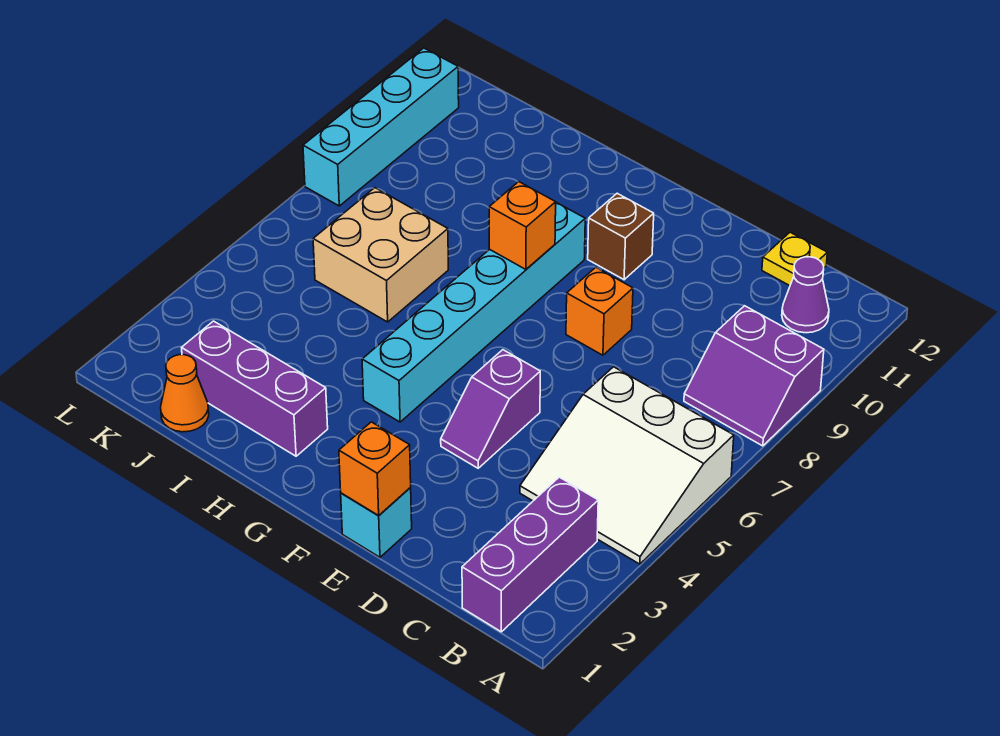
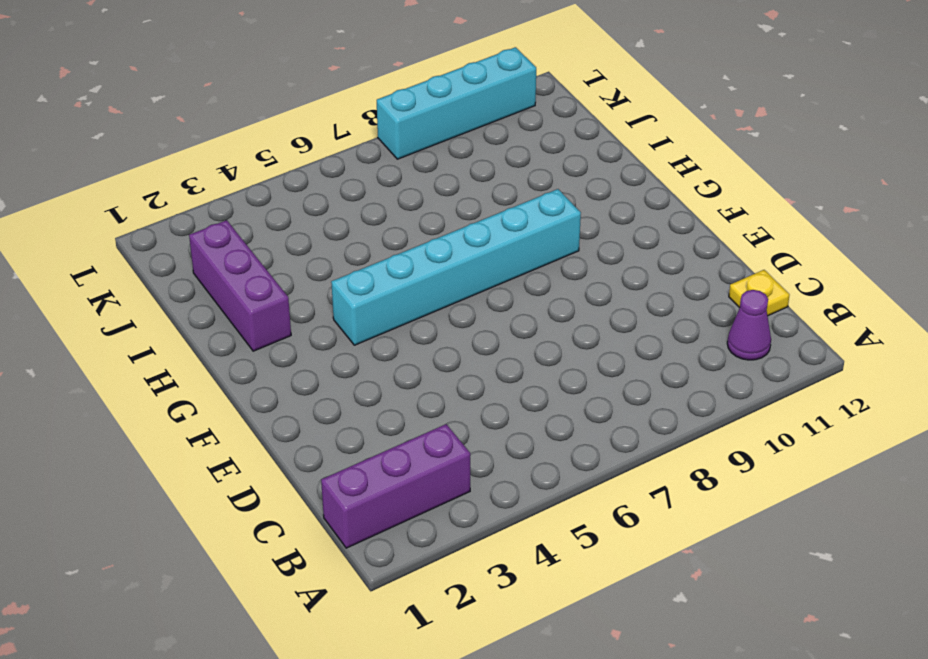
none -> white slope A4:C6 level 1 top 6
none -> purple slope A8:B9 level 1 top 9
none -> cyan brick E1 level 1

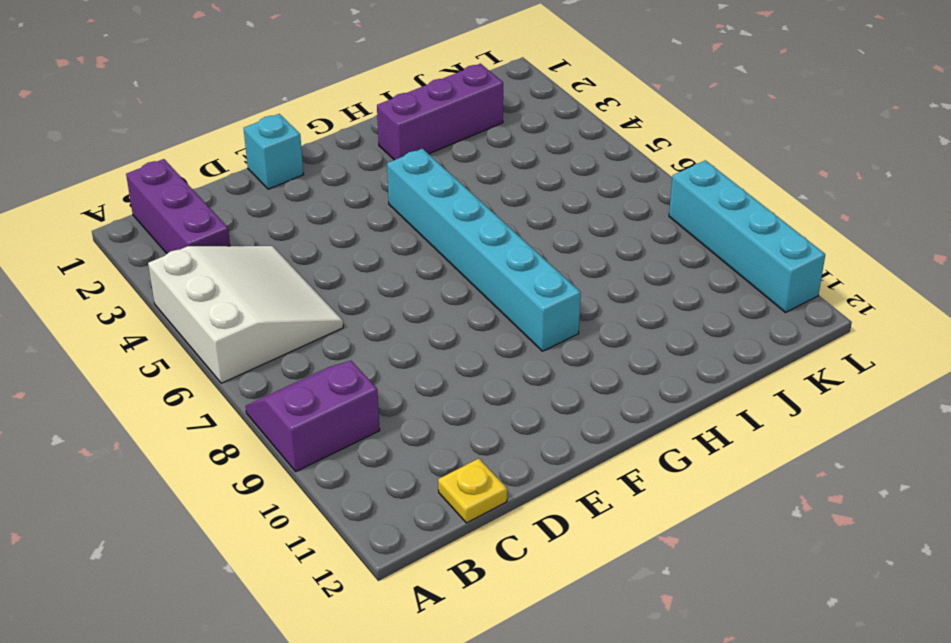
white slope A4:C6 level 1 top A -> white slope A4:C6 level 1 top 6
none -> purple cone B11 level 1
none -> purple slope E4:E5 level 1 top 5
none -> orange brick E8 level 1

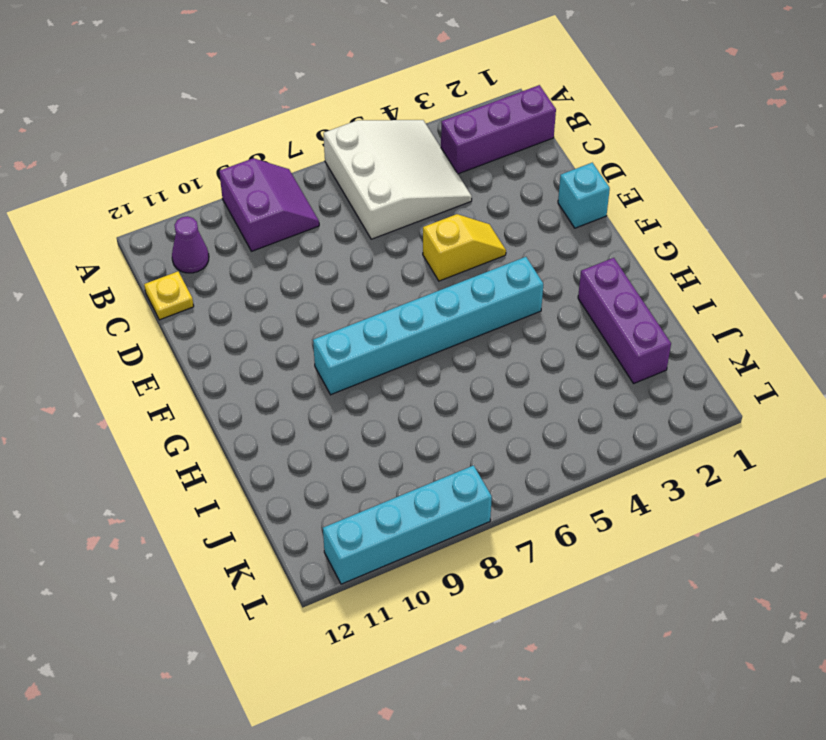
yellow slope E4:E5 level 1 top 5 -> purple slope E4:E5 level 1 top 5
none -> orange brick E8 level 1
none -> brown brick F10 level 1
none -> tan brick I6:J7 level 1

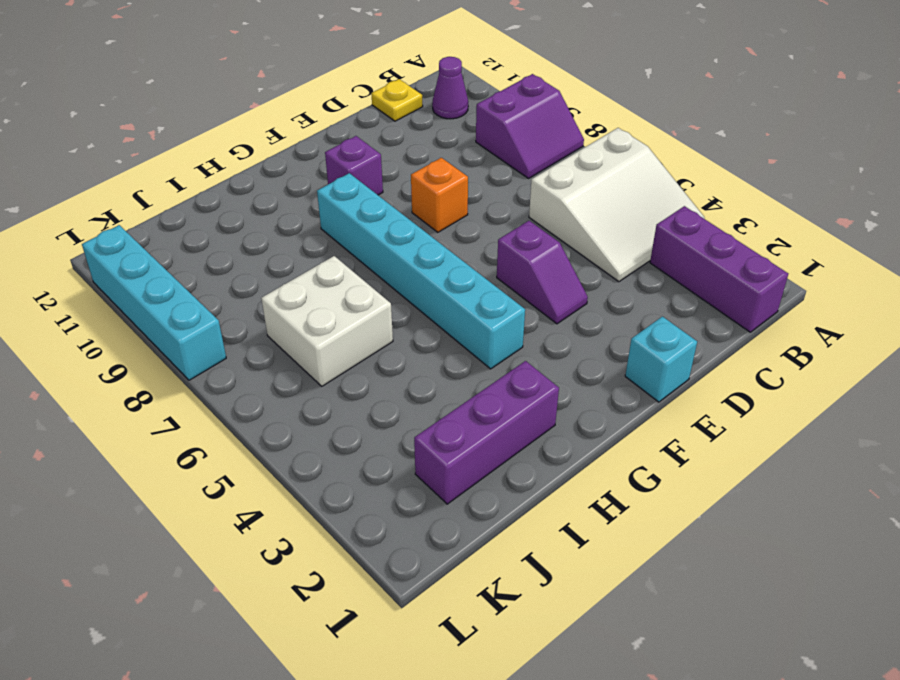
purple brick F10 level 1 -> brown brick F10 level 1
white brick I6:J7 level 1 -> tan brick I6:J7 level 1
none -> orange cone J1 level 1
none -> orange brick E1 level 2
none -> orange brick G8 level 2

